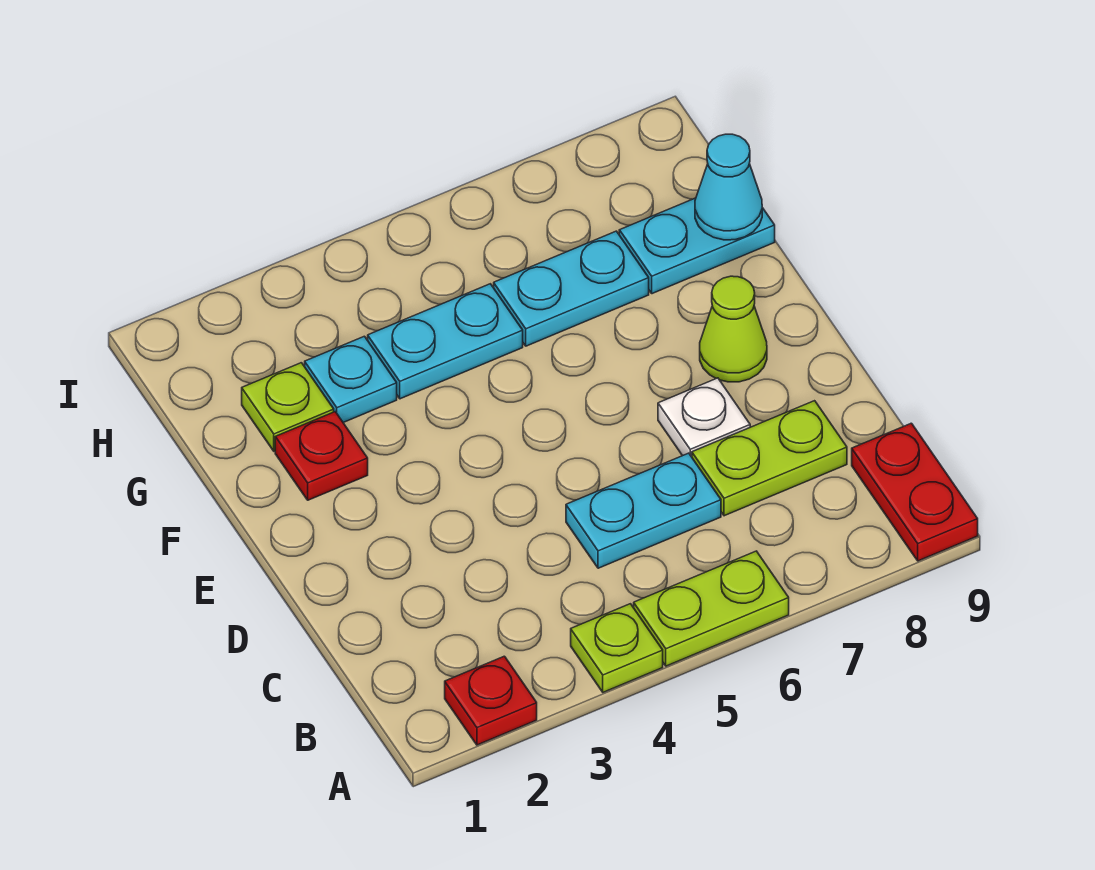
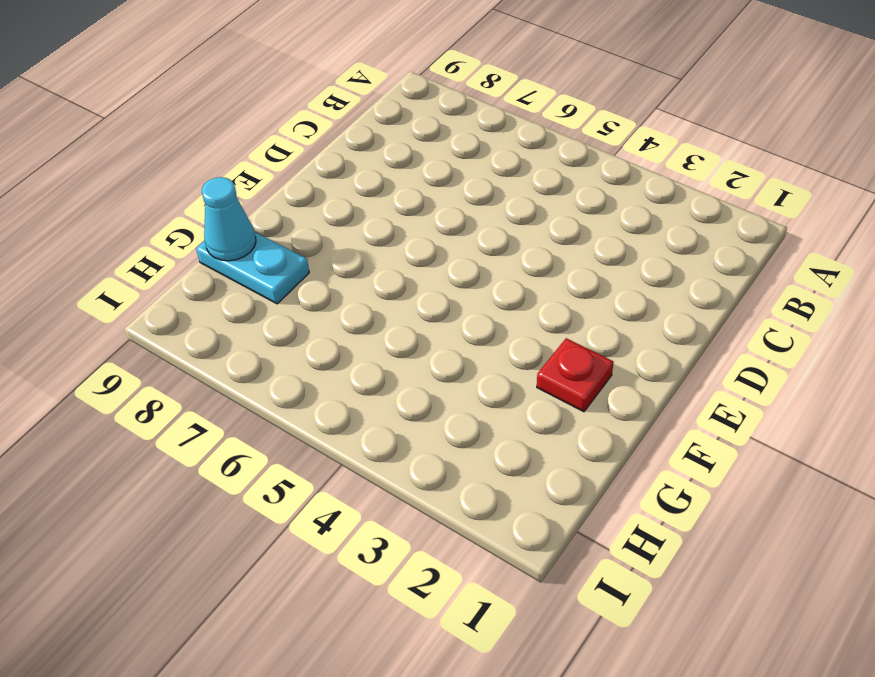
none -> red plate A2 level 1
none -> lime plate A4 level 1
none -> lime plate A5:A6 level 1

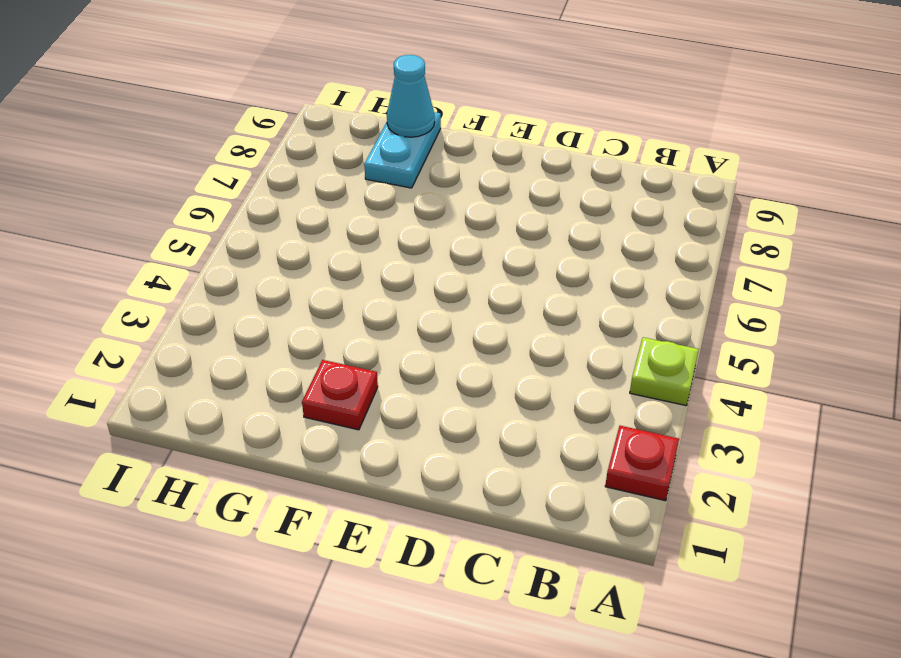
none -> lime plate A5:A6 level 1
none -> red plate A9:B9 level 1
none -> cyan plate C5:C6 level 1

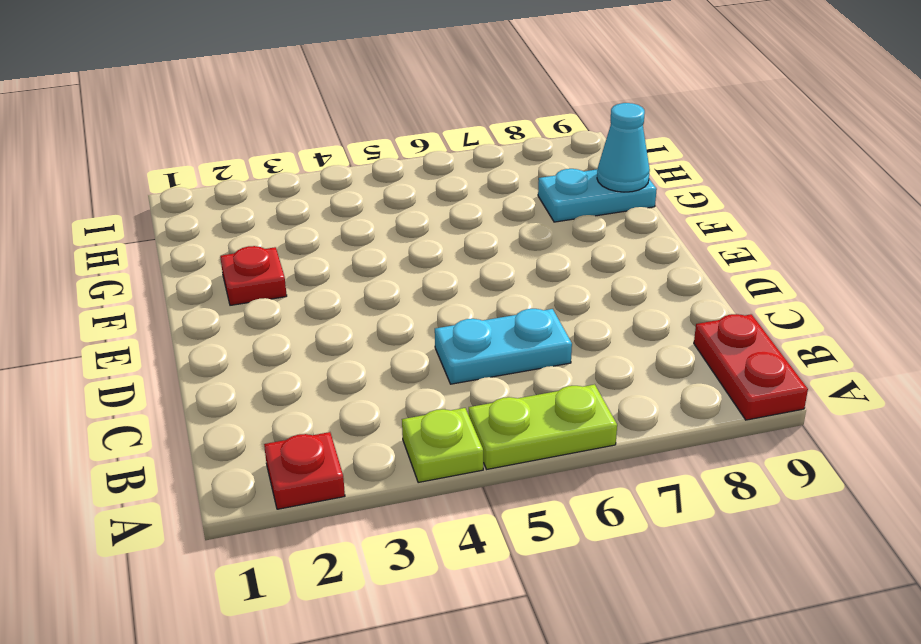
none -> lime plate C7:C8 level 1
none -> white plate D7 level 1
none -> lime cone E8 level 1

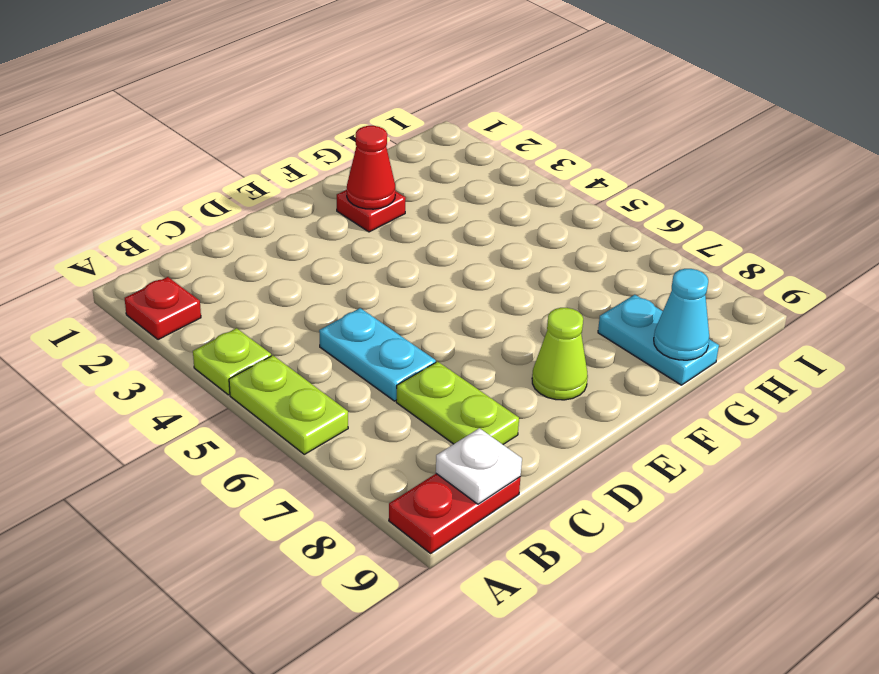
white plate B9 level 2 -> white plate D7 level 1
red cone F2 level 2 -> none
none -> lime plate G2 level 1
none -> cyan plate G3 level 1
none -> cyan plate G4:G5 level 1

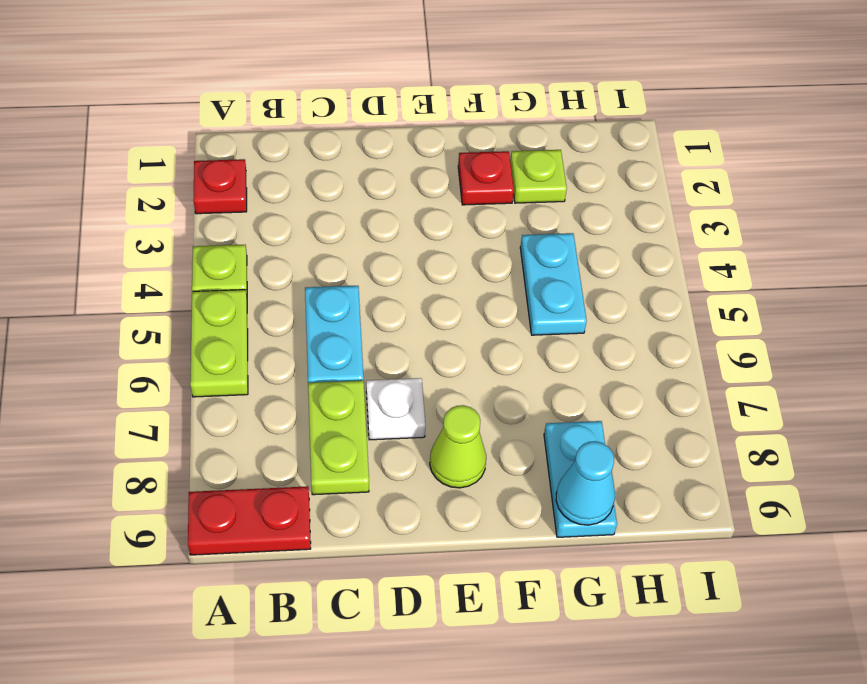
none -> cyan plate G3 level 1
none -> cyan plate G6:G7 level 1

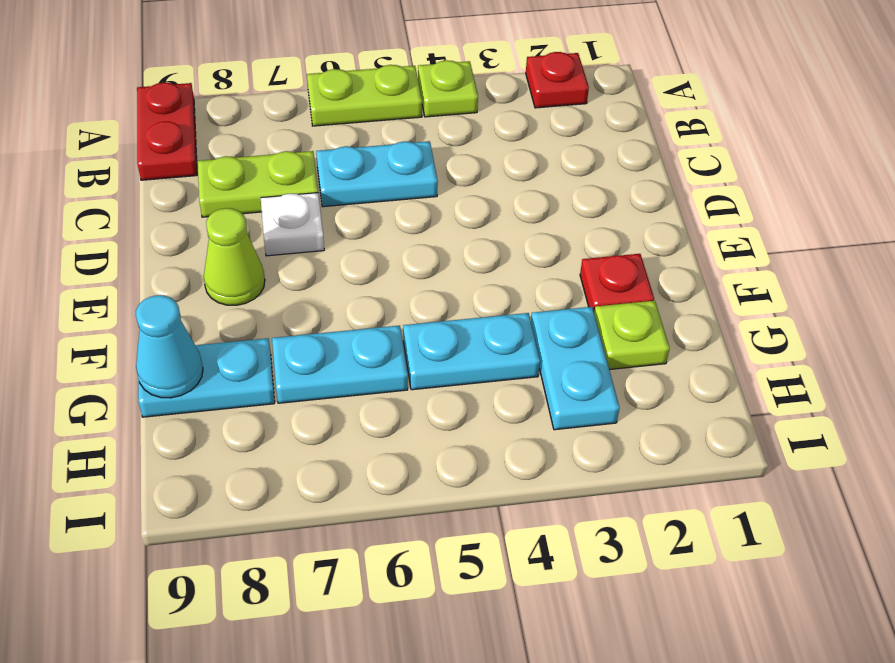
cyan plate G3:H3 level 1 -> cyan plate G3 level 1

